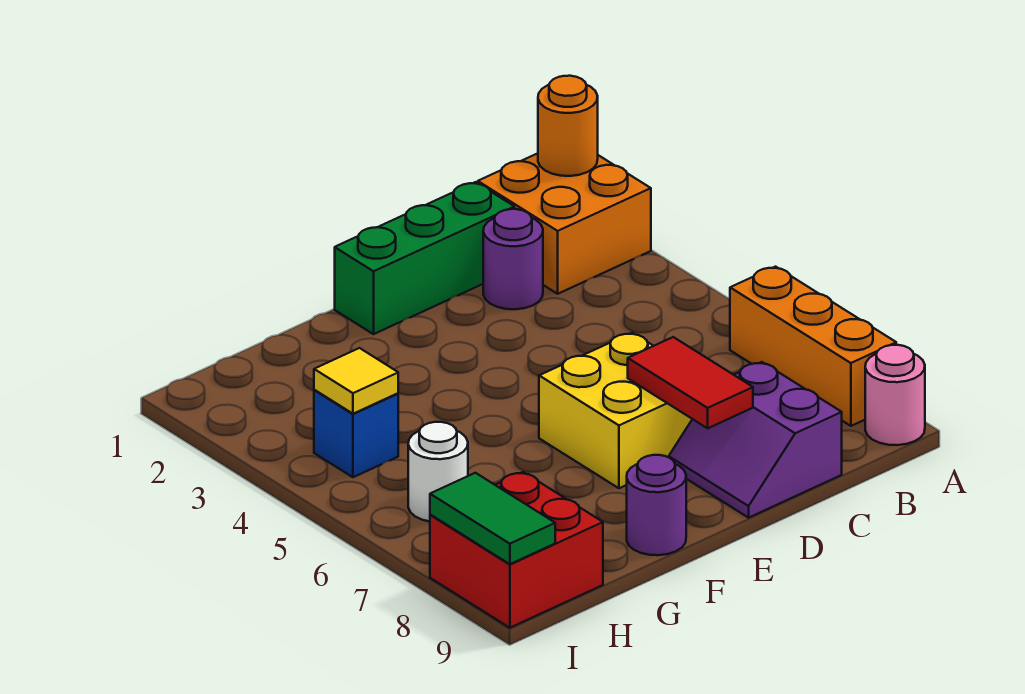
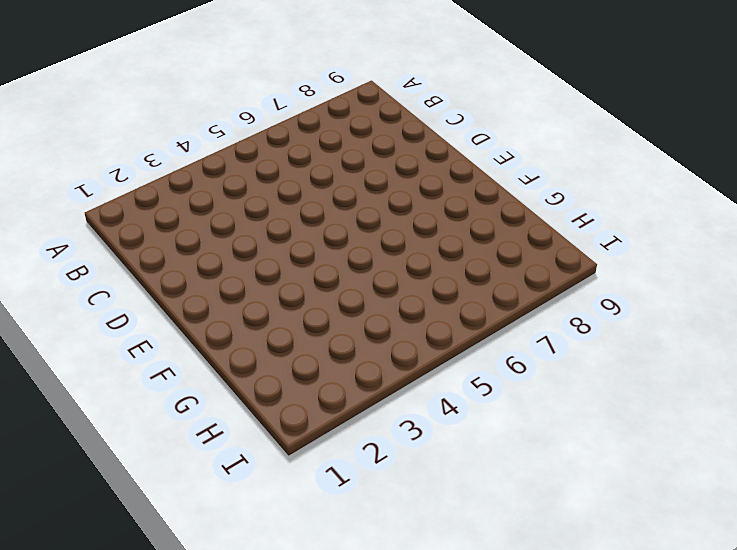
none -> orange brick A1:B2 level 1
none -> orange brick A6:A8 level 1
none -> pink round brick A9 level 1

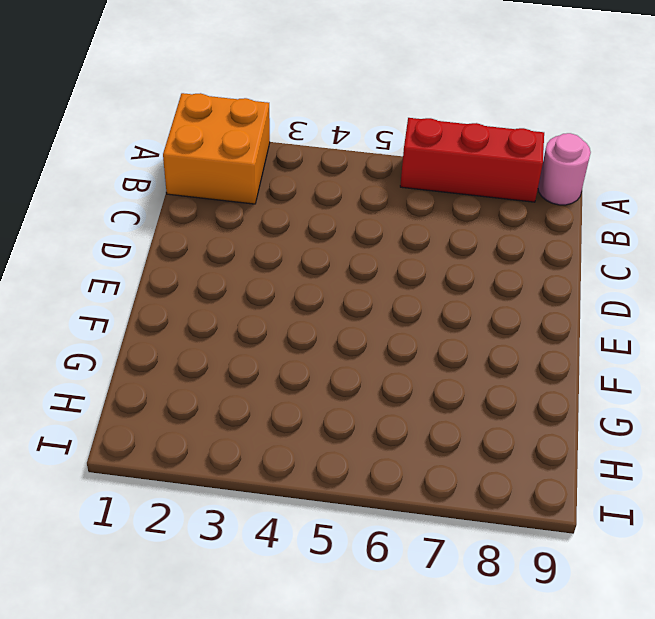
red brick A6:A8 level 1 -> orange brick A6:A8 level 1
none -> green brick C1:E1 level 1
none -> purple round brick C2 level 1
none -> purple slope C8:D9 level 1 top C

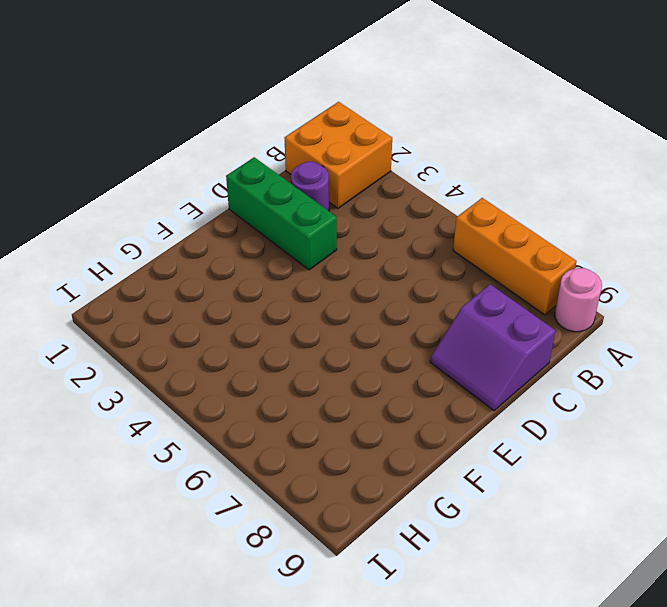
green brick D1:D3 level 1 -> green brick C1:E1 level 1
none -> yellow brick D6:E7 level 1
none -> purple round brick F9 level 1
none -> blue brick H4 level 1

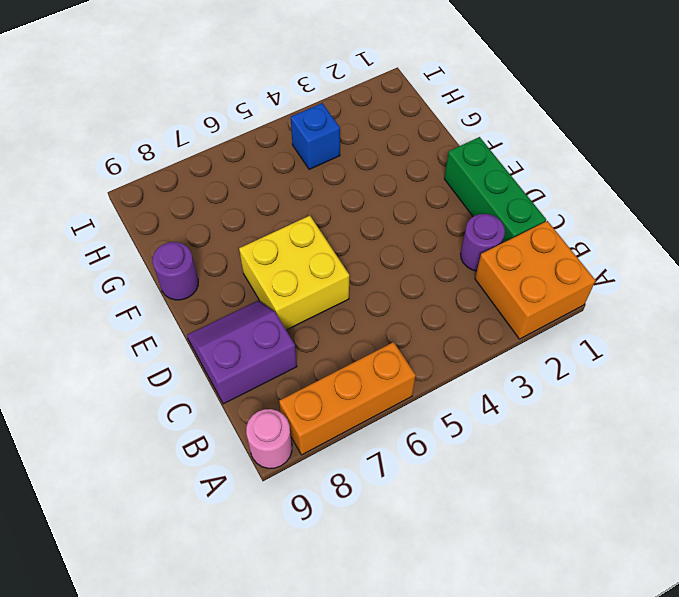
none -> white round brick H6 level 1
none -> red brick H8:I9 level 1
none -> orange round brick A1 level 2

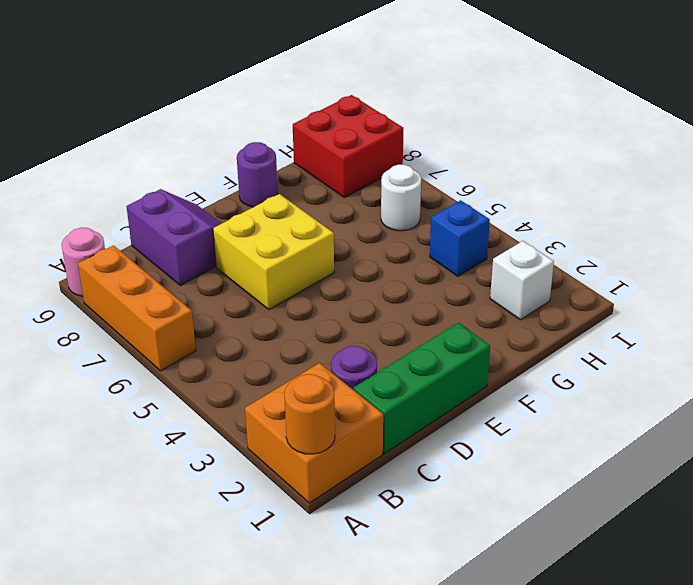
white brick H2 level 1 -> none
none -> red tile D7:D8 level 2
none -> yellow tile H4 level 2
none -> green tile I8:I9 level 2

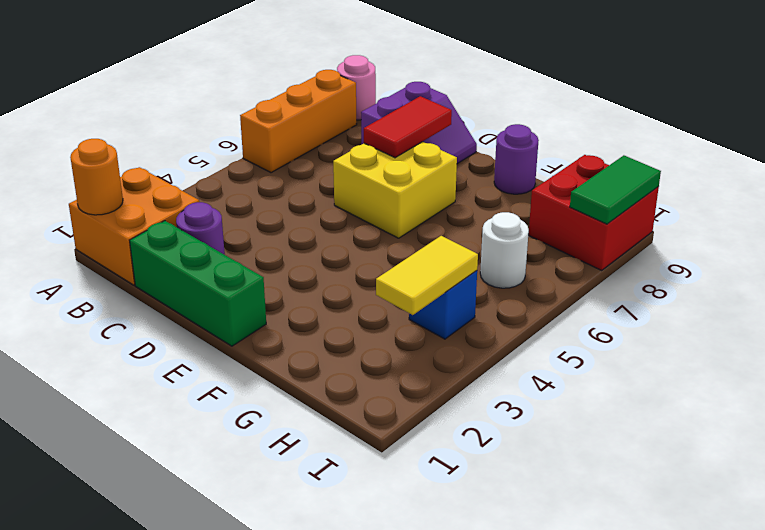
yellow tile H3:H4 level 2 -> yellow tile H4 level 2

